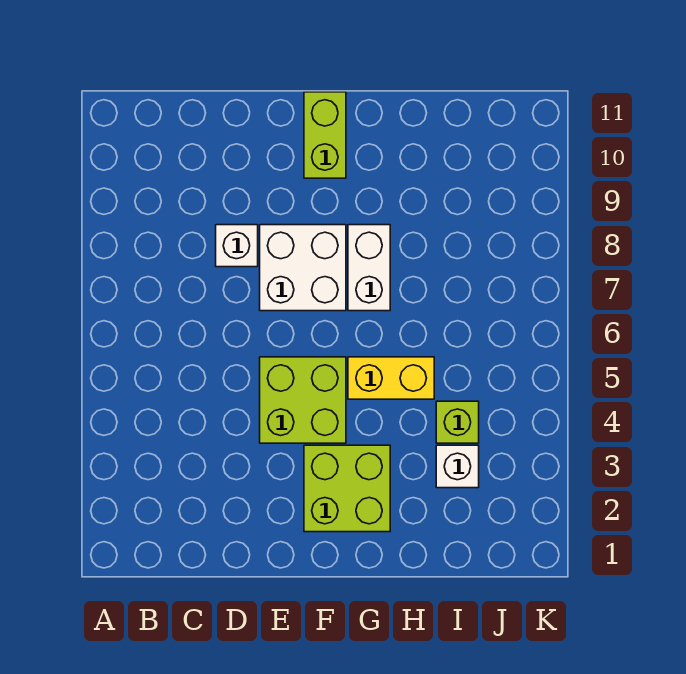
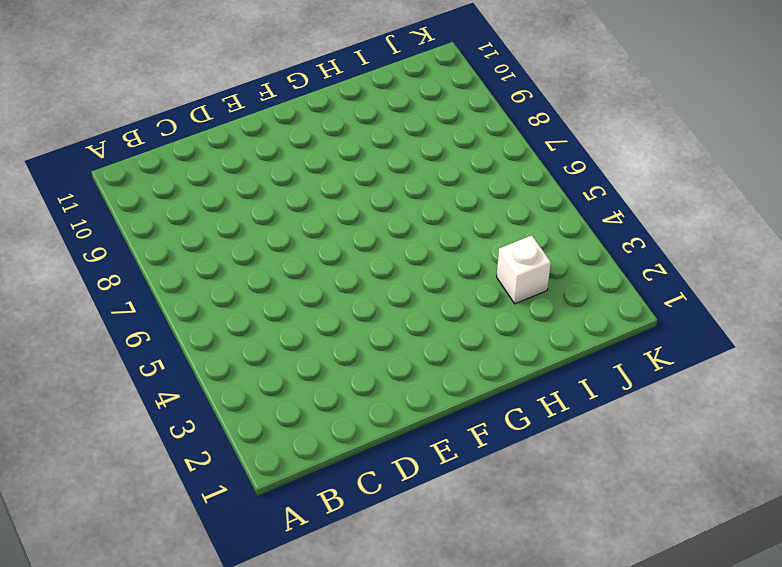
none -> white brick D8 level 1
none -> lime brick E4:F5 level 1

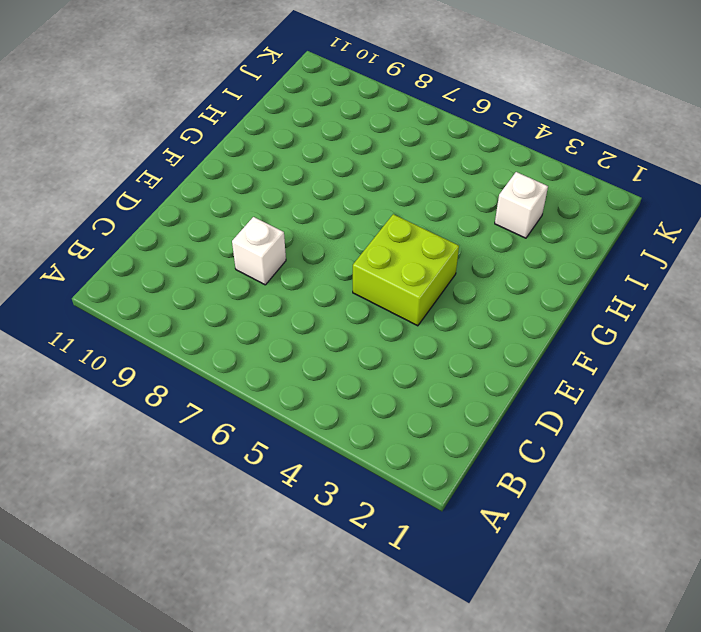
none -> white brick E7:F8 level 1
none -> lime brick F2:G3 level 1

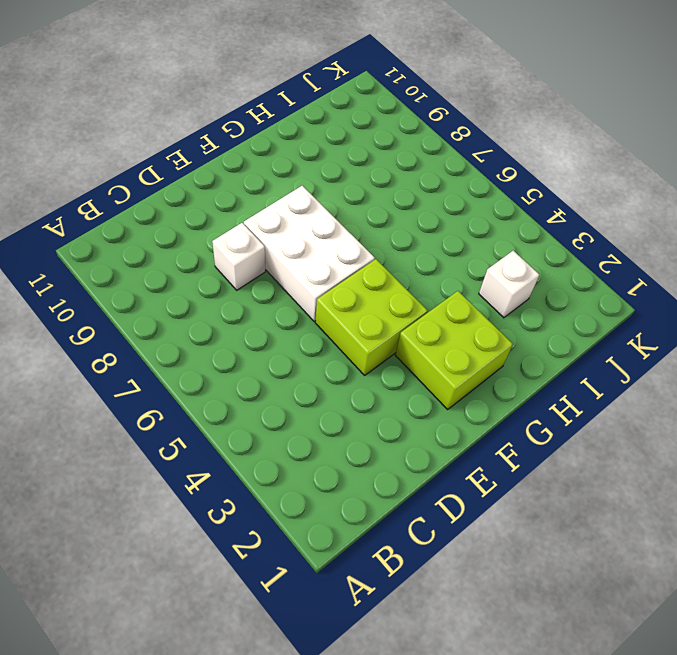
white brick E6:F8 level 1 -> white brick E7:F8 level 1
none -> lime brick F10:F11 level 1
none -> yellow brick G5:H5 level 1

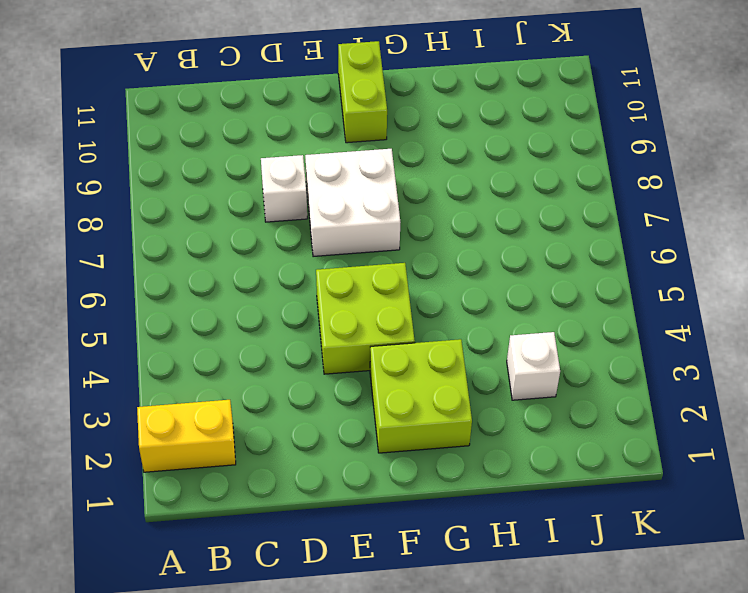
yellow brick A2:B2 level 1 -> yellow brick G5:H5 level 1
none -> white brick G7:G8 level 1
none -> lime brick I4 level 1

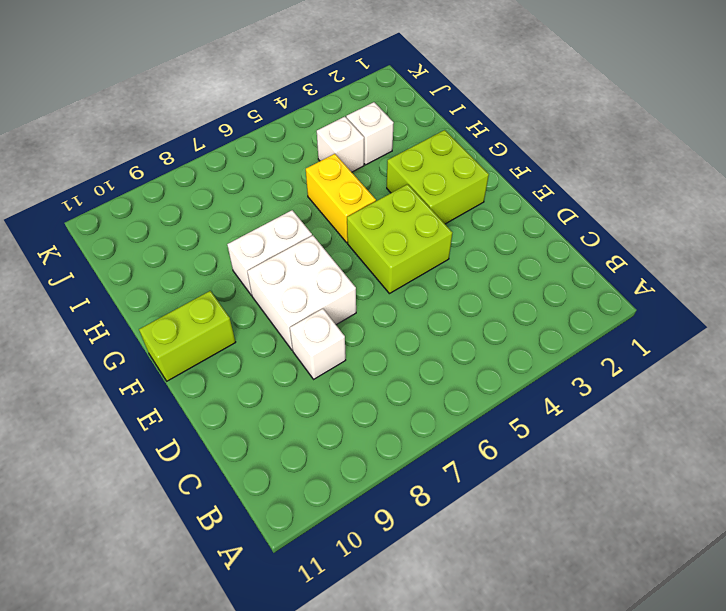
white brick I4 level 1 -> lime brick I4 level 1

